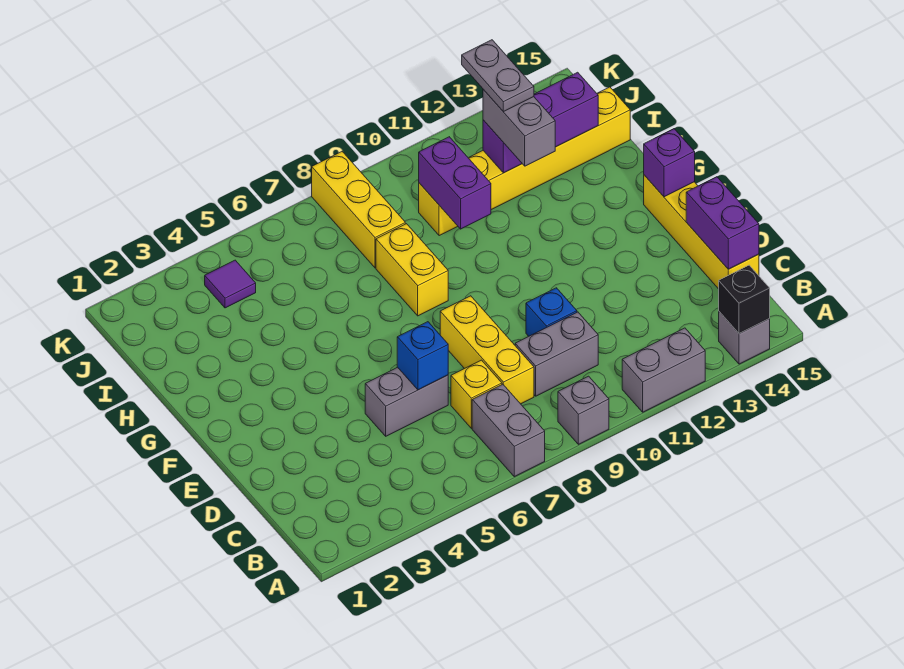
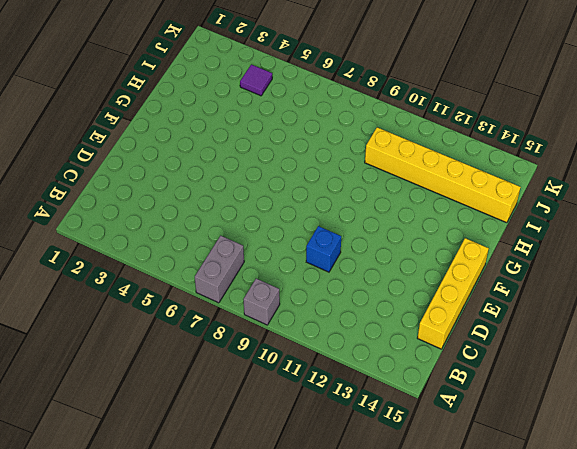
none -> grey brick A11:A12 level 1
none -> grey brick A14 level 1
none -> yellow brick C7 level 1

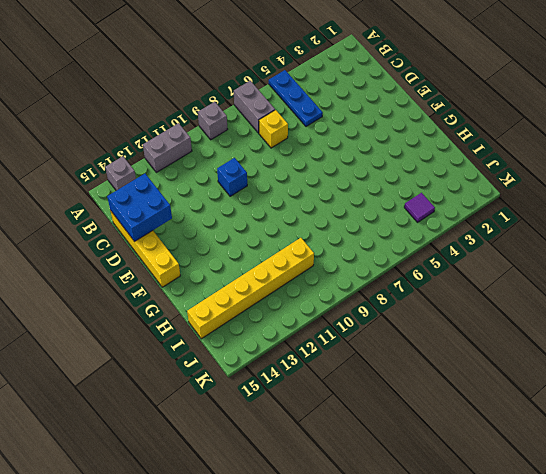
blue plate A5:C5 level 1 -> none
blue brick C14:D15 level 2 -> purple brick C15:D15 level 2
none -> yellow brick C8:E8 level 1
none -> grey brick C9:C10 level 1
none -> grey brick D5:D6 level 1

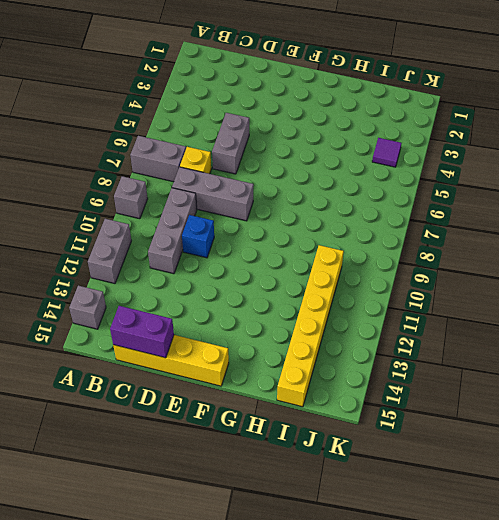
grey brick C8:E8 level 1 -> yellow brick C8:E8 level 1
grey brick C9:C11 level 1 -> grey brick C9:C10 level 1
none -> yellow brick G8:H8 level 1
none -> yellow brick I8:K8 level 1
none -> black brick A14 level 2

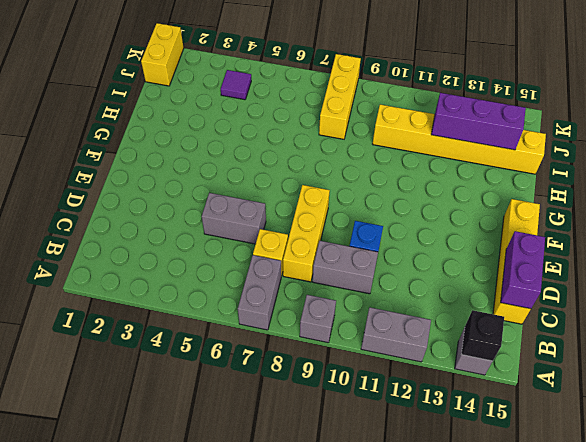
yellow brick J1:K1 level 1 -> yellow brick G8:H8 level 1
none -> blue brick D6 level 2
none -> purple brick F15 level 2
none -> purple brick H10:I10 level 2

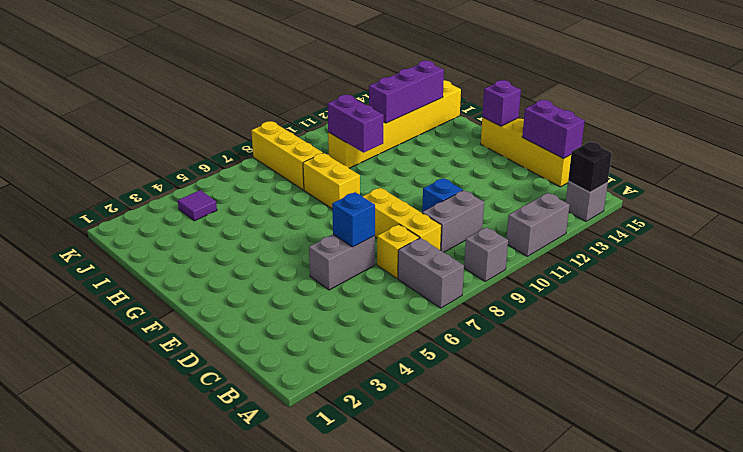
none -> grey brick H12:I12 level 3
none -> grey plate I12:J12 level 4

